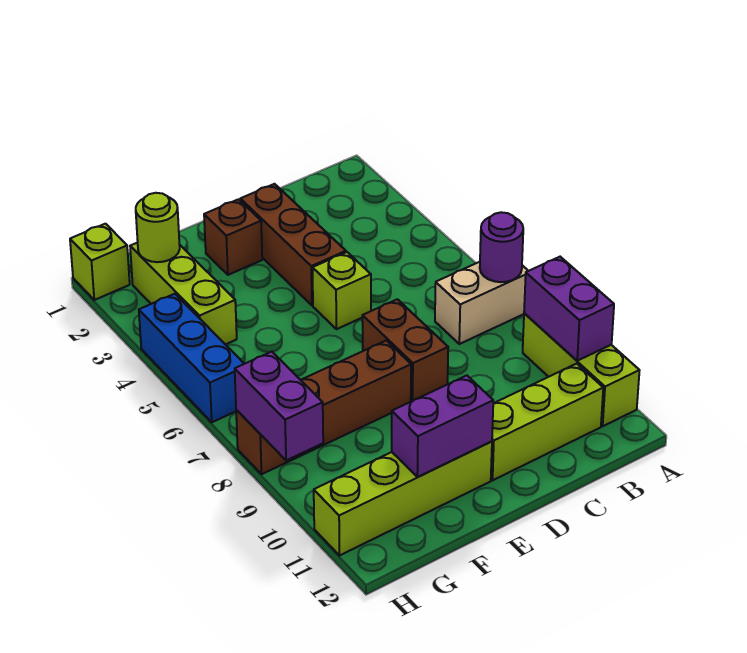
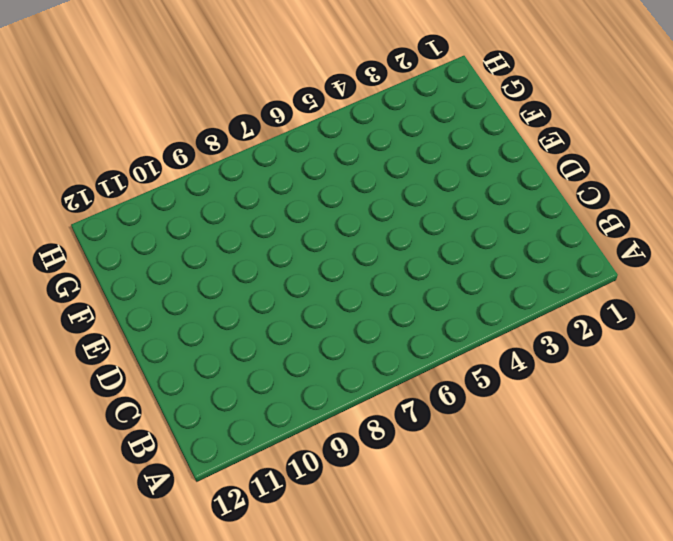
none -> tan brick A7:B7 level 1
none -> lime brick A9:A11 level 1
none -> lime brick B11:D11 level 1

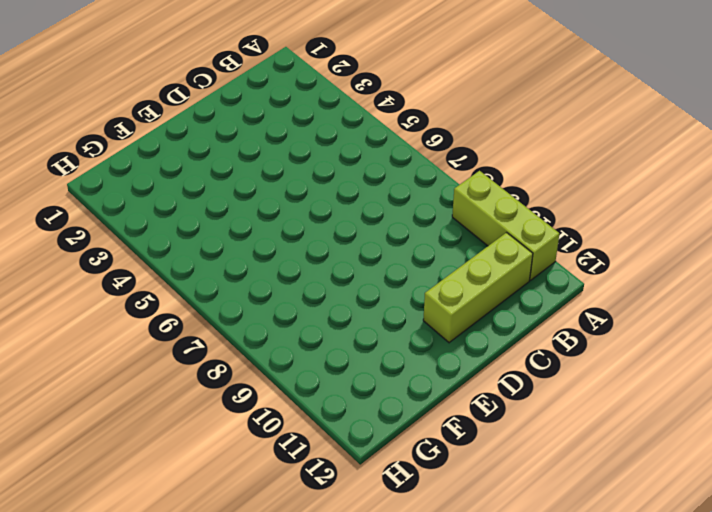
none -> tan brick A7:B7 level 1
none -> brown brick D2:D4 level 1
none -> lime brick D5 level 1

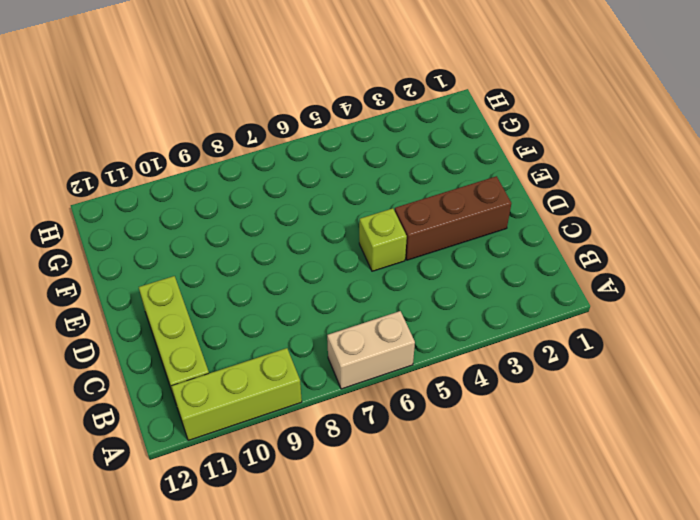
tan brick A6:A7 level 1 -> tan brick A7:B7 level 1
none -> brown brick D7:D8 level 1
none -> brown brick E2 level 1
none -> brown brick E8:H8 level 1

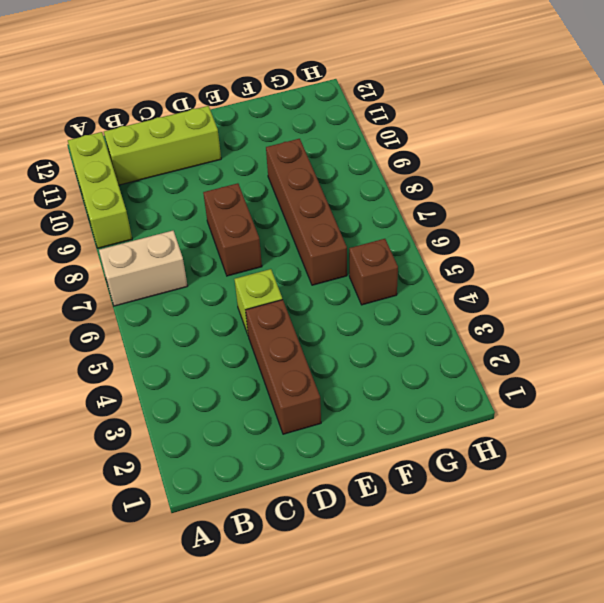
brown brick F6:F9 level 1 -> brown brick E8:H8 level 1
brown brick G5 level 1 -> brown brick E2 level 1
none -> lime brick E11:H11 level 1
none -> lime brick G2:G4 level 1
none -> lime brick H1 level 1

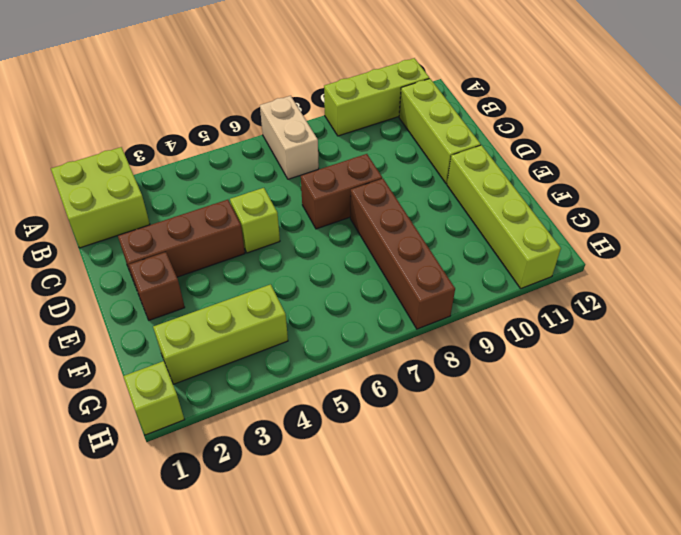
lime brick A1:B2 level 1 -> none
none -> blue brick H4:H6 level 1
none -> purple round brick A7 level 2
none -> purple brick A9:A10 level 2

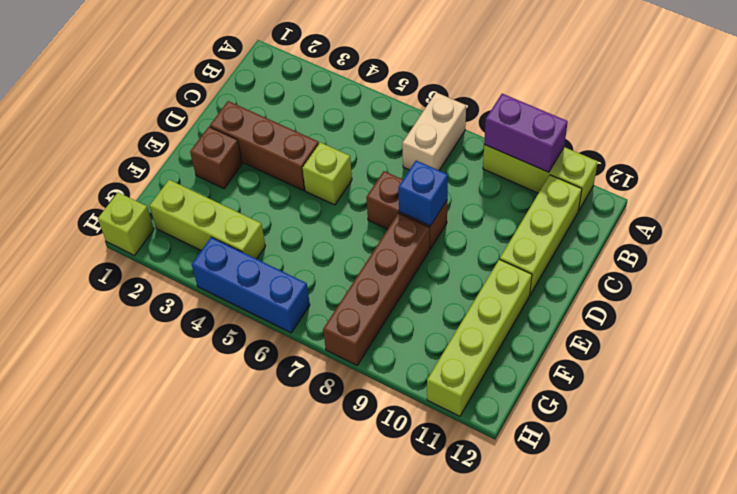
blue brick D8 level 2 -> none
none -> purple round brick A7 level 2
none -> purple brick E11:F11 level 2
none -> lime round brick G2 level 2

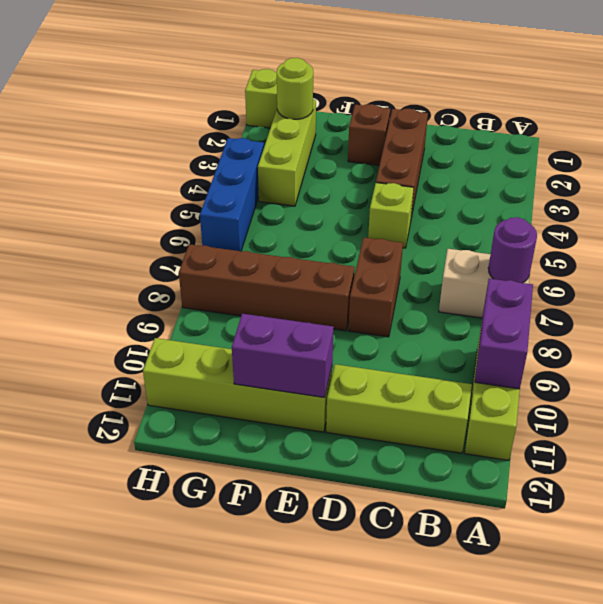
none -> purple brick H8:H9 level 2

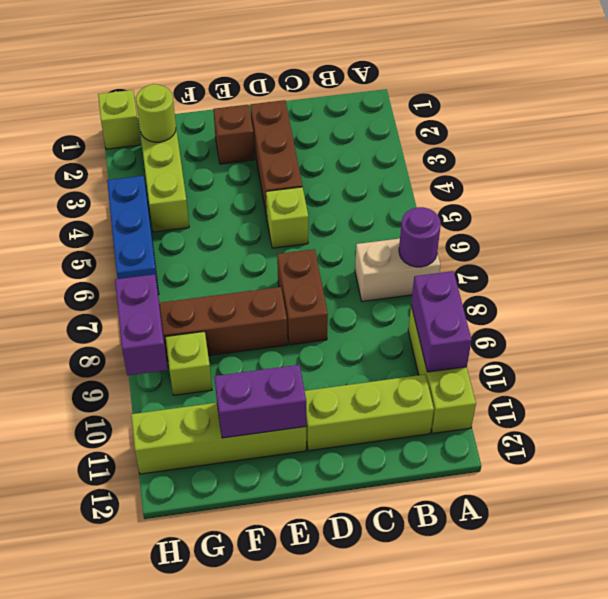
lime brick G9 level 1 -> none

